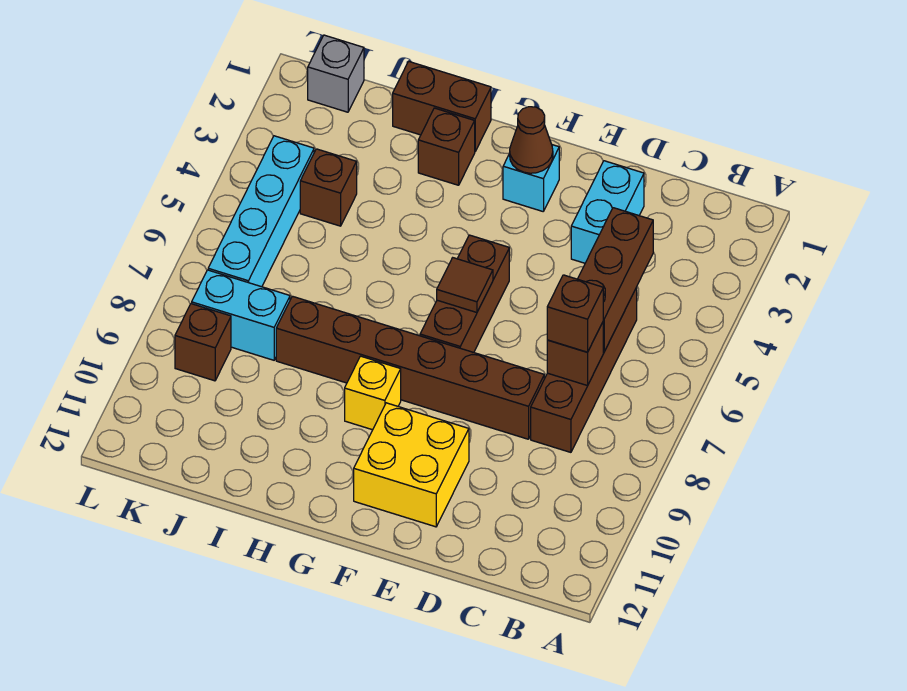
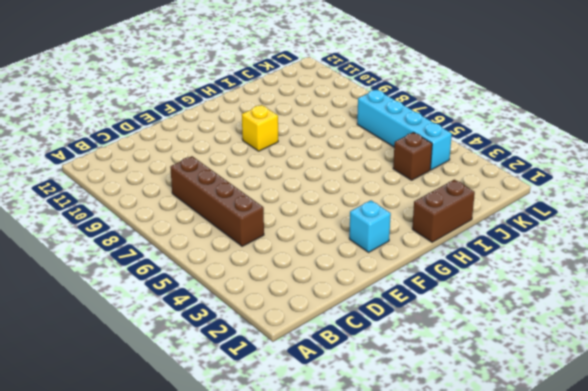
none -> cyan brick D2:D3 level 1
none -> brown brick D8:I8 level 1
none -> yellow brick E10:F11 level 1

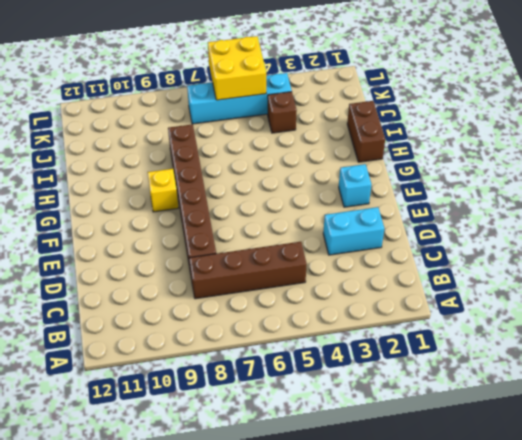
yellow brick K5:L6 level 2 -> yellow brick E10:F11 level 1
none -> brown brick F5:F7 level 1
none -> brown brick H2 level 1
none -> cyan brick J8:K8 level 1

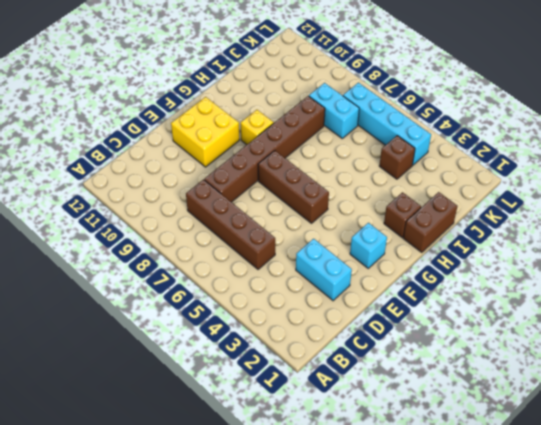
cyan brick J7:J8 level 1 -> cyan brick J8:K8 level 1
none -> grey brick K1 level 1
none -> brown brick K9 level 1
none -> brown brick C4:C6 level 2

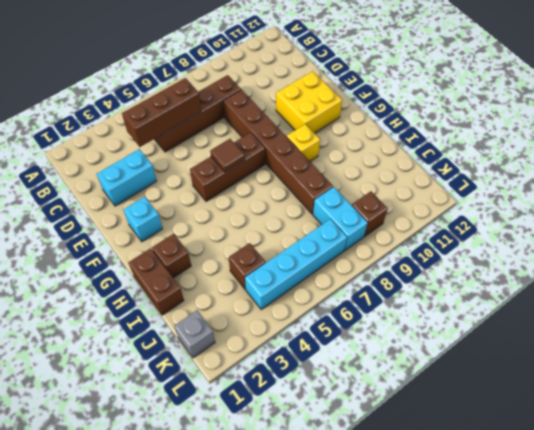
none -> brown brick C7 level 2
none -> brown cone F2 level 2
none -> brown brick C7 level 3

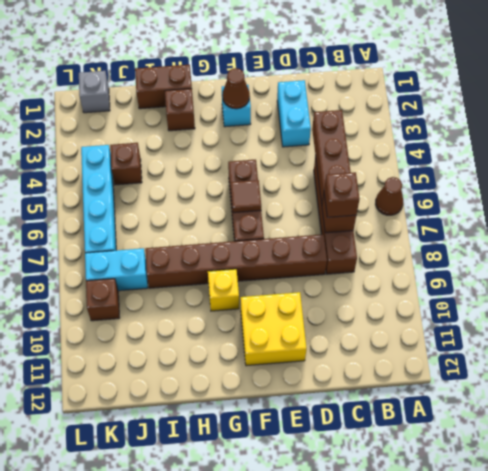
brown cone A6 level 1 -> none

